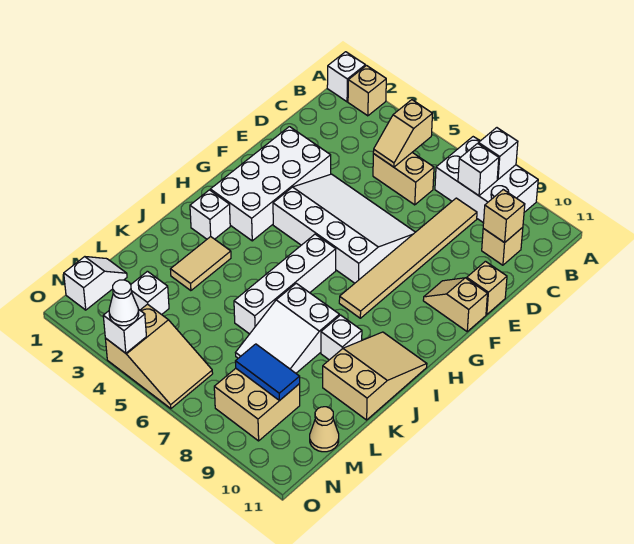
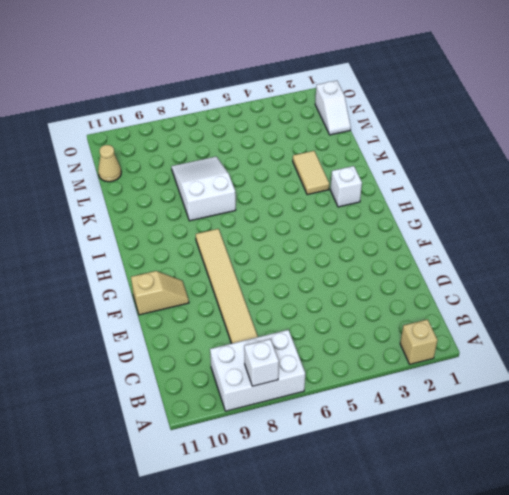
none -> white brick A1 level 1
none -> tan brick C5:C6 level 1
none -> tan brick C10 level 1

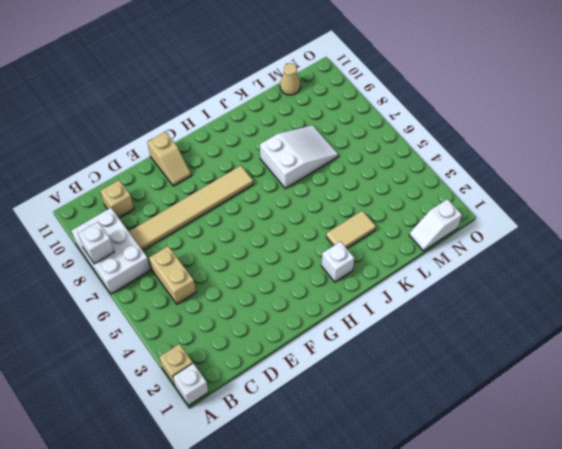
none -> white brick E2:H3 level 1
none -> white slope E4:G7 level 1 top G
none -> tan brick E11 level 1

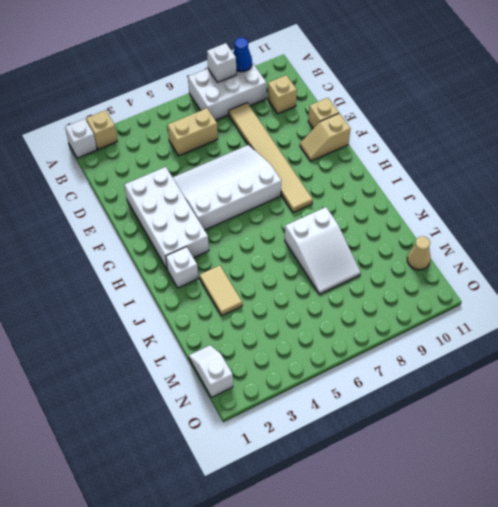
blue cone A9 level 2 -> none
none -> white brick H6:K6 level 1
none -> tan slope I10:K11 level 1 top K
none -> white brick J9 level 1

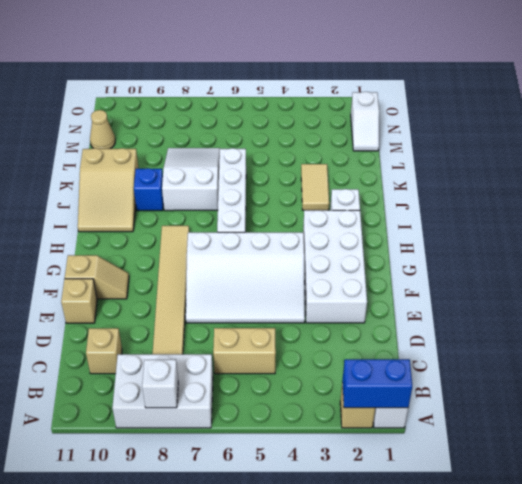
blue brick A1:A2 level 2 -> none
blue brick J9 level 1 -> white brick J9 level 1
none -> white brick M3 level 1
none -> tan brick M8:N9 level 1
none -> tan slope N4:O6 level 1 top 4

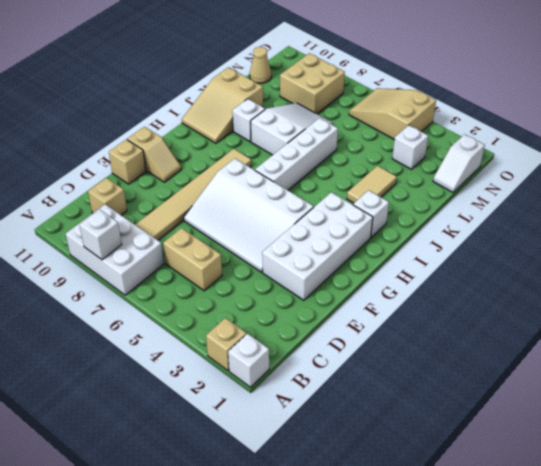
none -> tan slope B5:C5 level 2 top B
none -> white brick B8 level 2
none -> tan brick C10 level 2

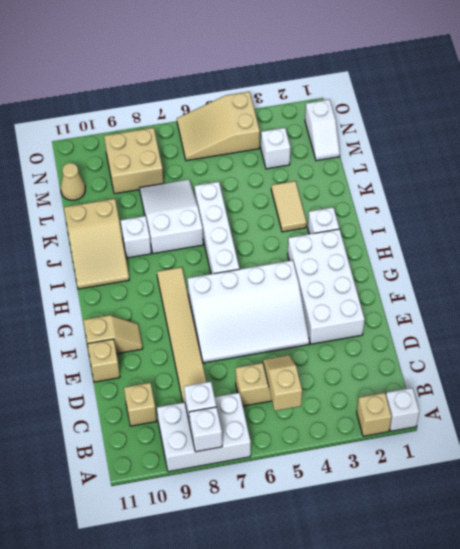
none -> tan brick C10 level 2
none -> blue tile M8:M9 level 2
none -> white brick O4 level 2

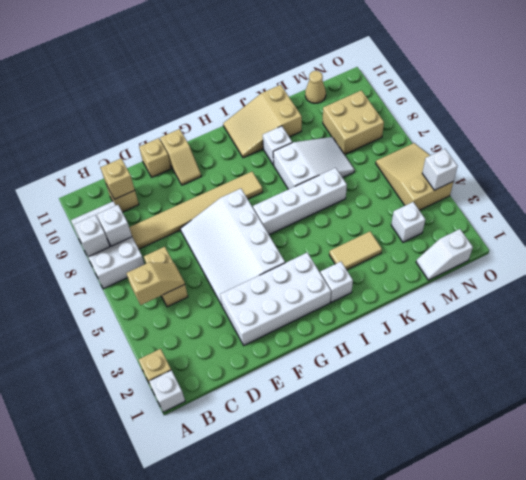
none -> blue tile M8:M9 level 2
none -> white cone O4 level 3

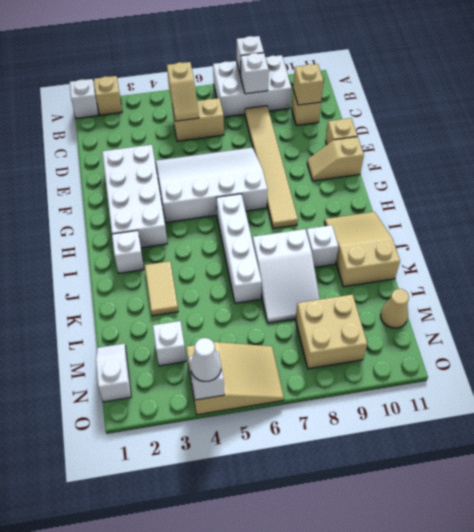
none -> blue tile M8:M9 level 2

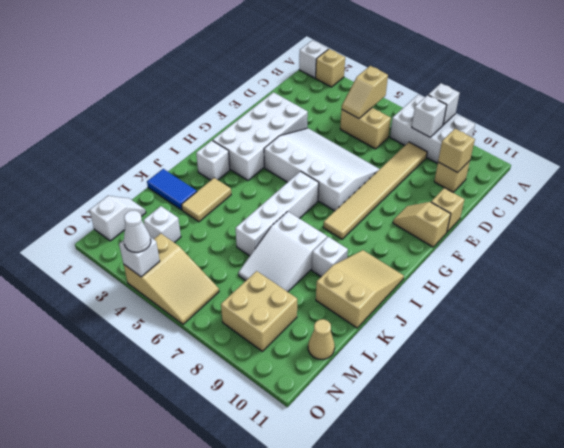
blue tile K1:K2 level 1 -> blue tile M8:M9 level 2

